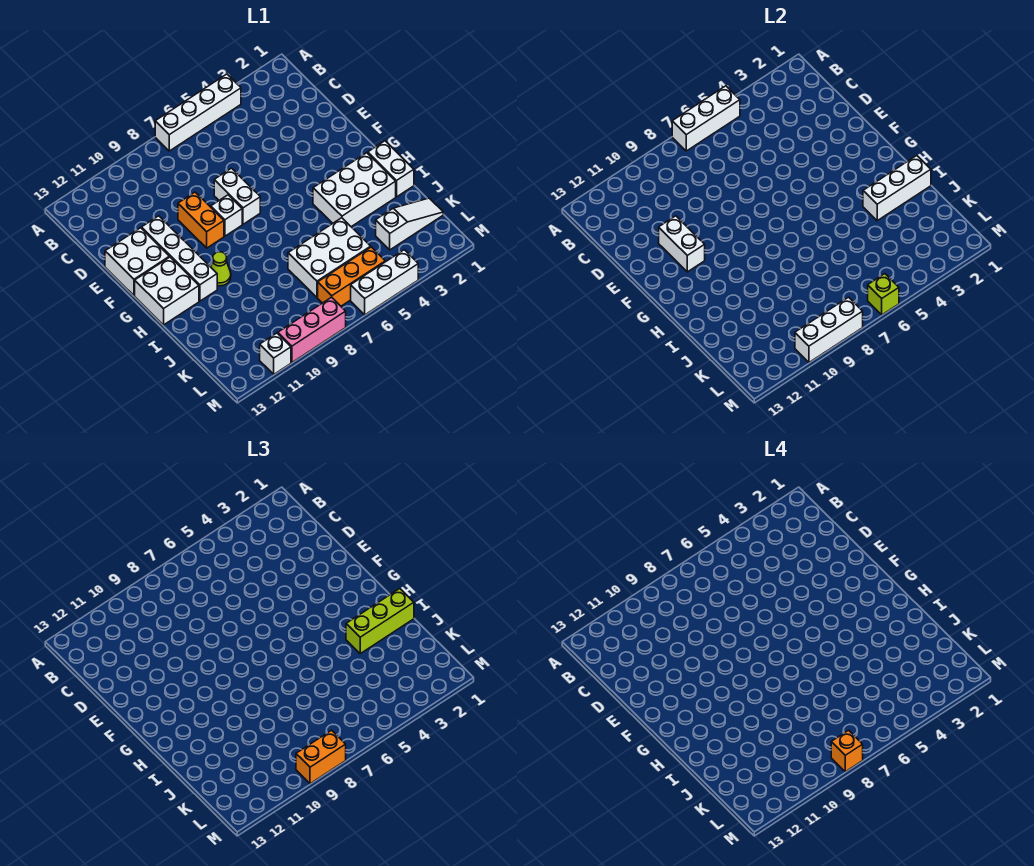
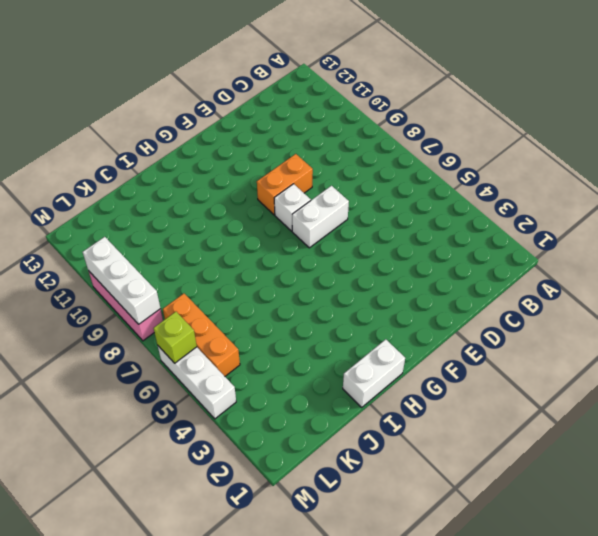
none -> white brick A4:A7 level 1
none -> white brick E11:H11 level 1
none -> white brick E12:F13 level 1

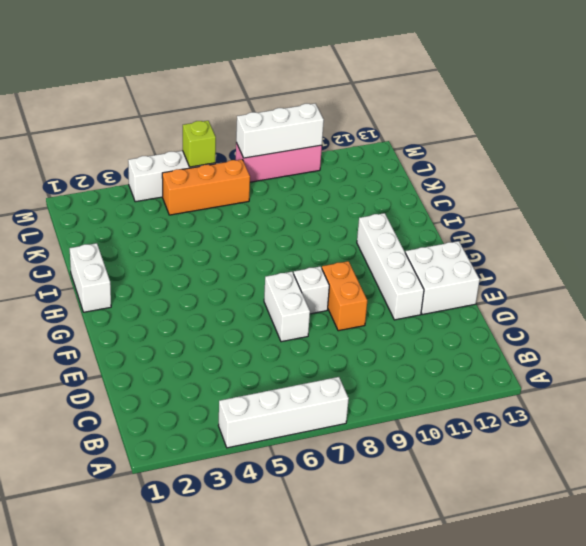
none -> white brick G12:H13 level 1
none -> white brick H2:I4 level 1
none -> lime cone H10 level 1

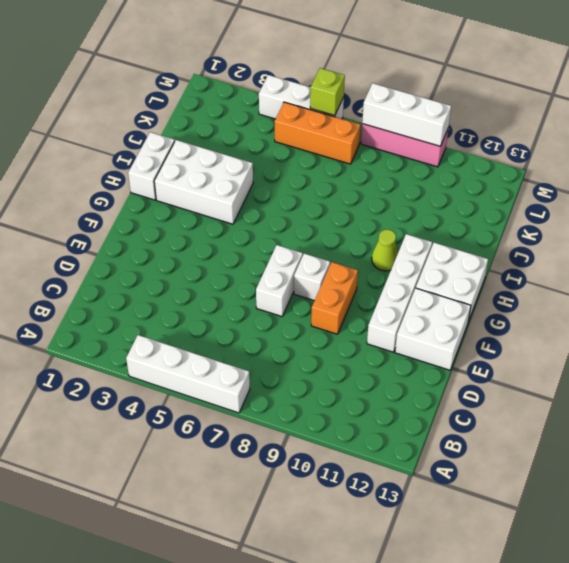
none -> white brick J5:K7 level 1
none -> white slope K1:K3 level 1 top 3
none -> white brick M11 level 1

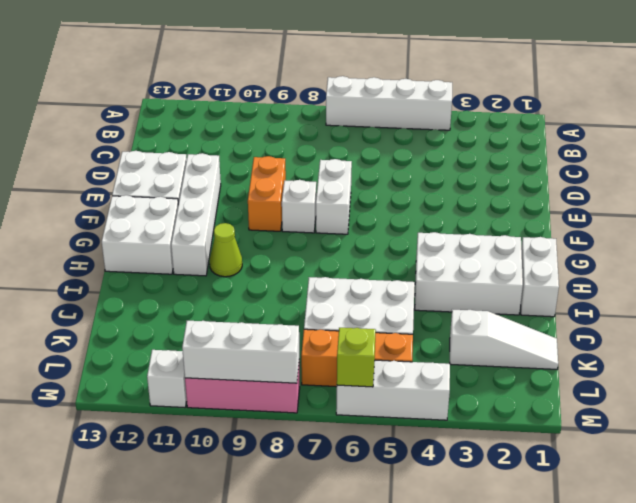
none -> white brick A5:A7 level 2
none -> white brick E11:F11 level 2
none -> white brick I1:I3 level 2

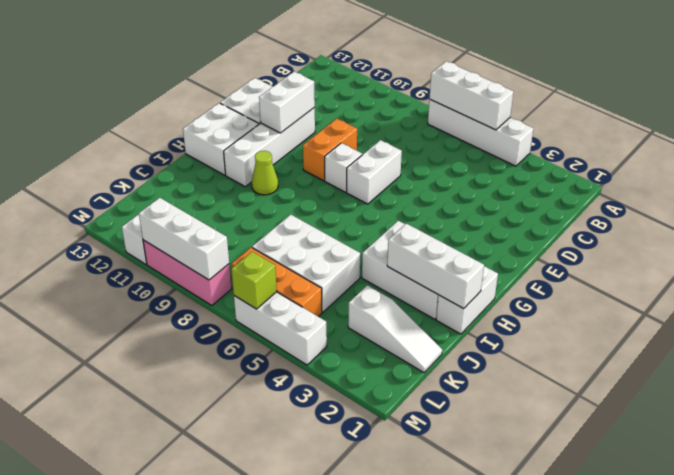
none -> lime brick I1:I3 level 3
none -> orange brick M8:M9 level 3
none -> orange brick M8 level 4

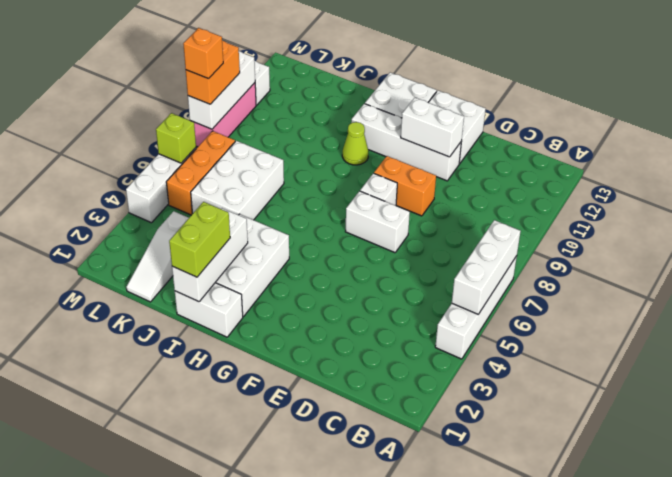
lime brick I1:I2 level 3 -> lime brick I1:I3 level 3

